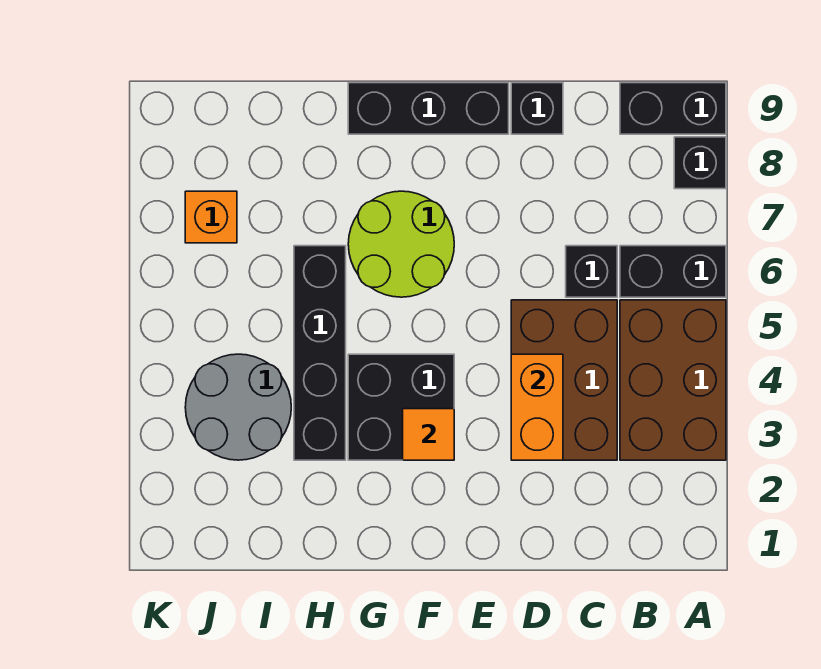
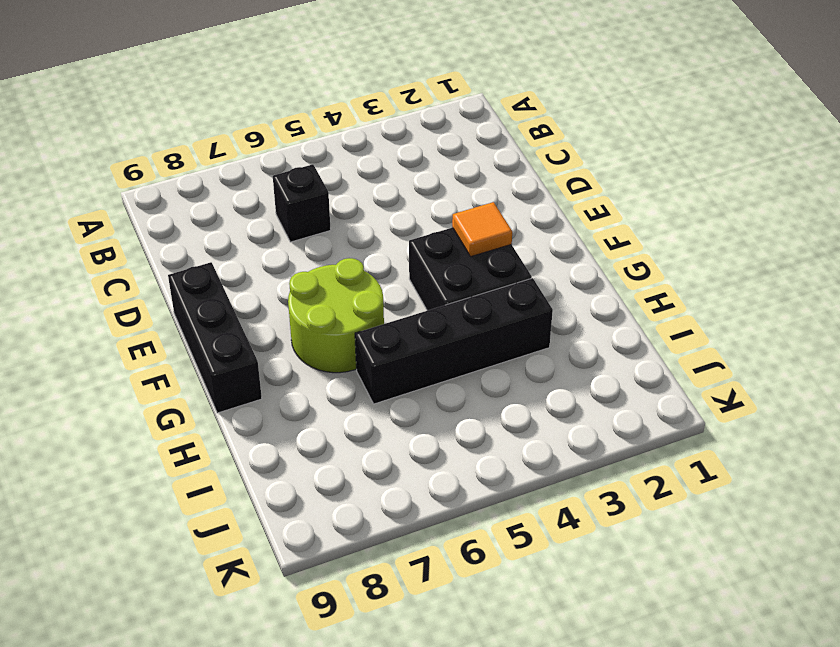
none -> brown brick A3:B5 level 1
none -> black brick A6:B6 level 1
none -> black brick A8 level 1

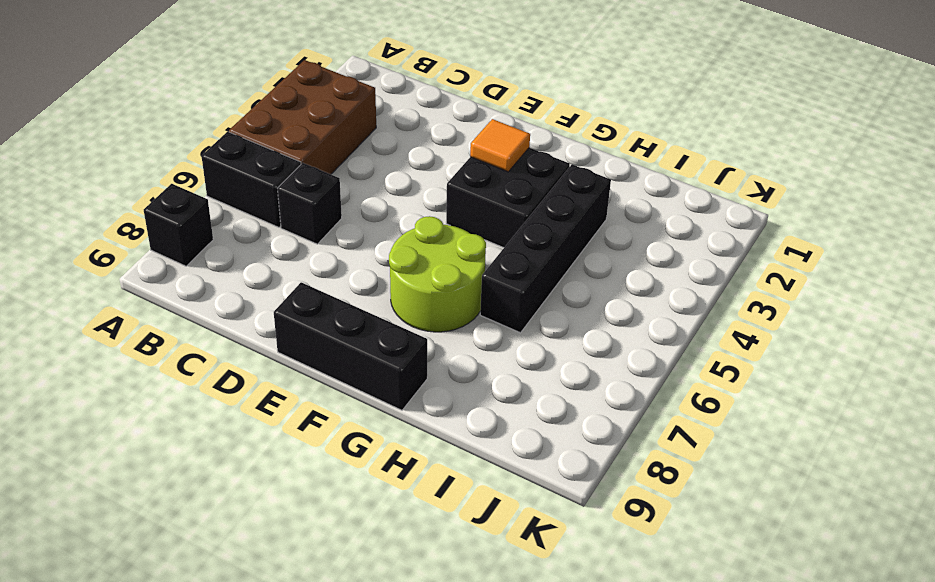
none -> black brick A9:B9 level 1
none -> brown brick C3:D5 level 1
none -> black brick D9 level 1

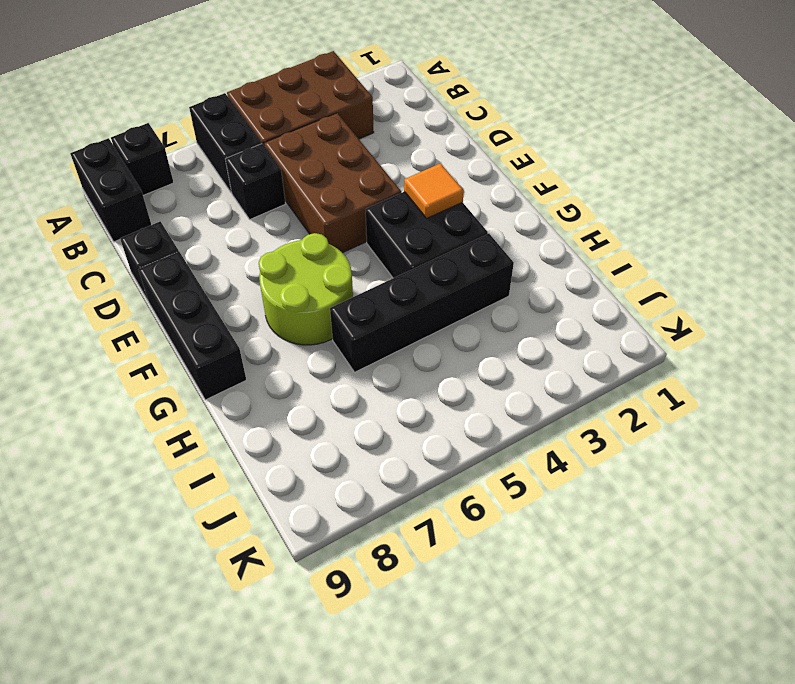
brown brick C4:E5 level 1 -> brown brick C3:D5 level 1
none -> grey round brick I3:J4 level 1
none -> orange brick J7 level 1
none -> orange brick D3:D4 level 2

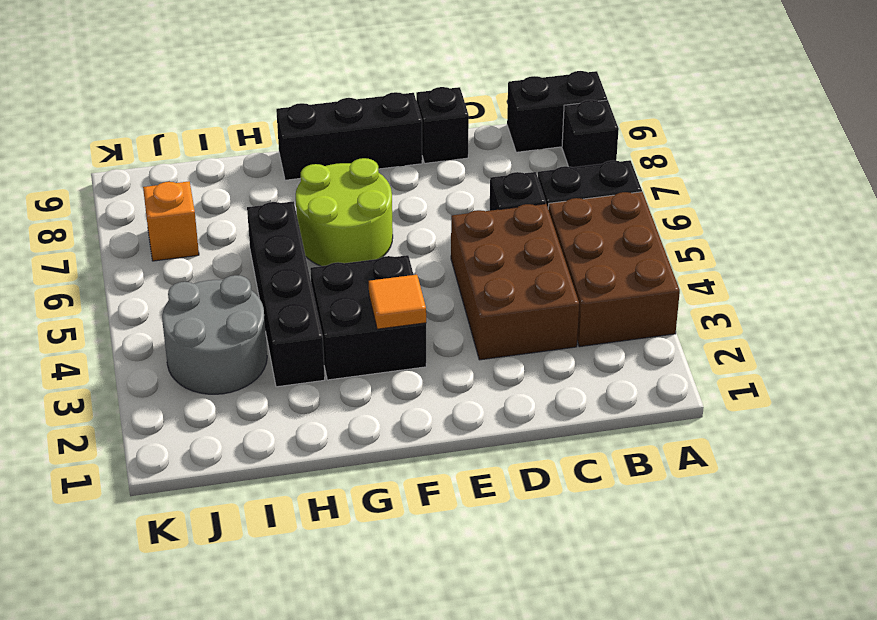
none -> orange brick D3:D4 level 2

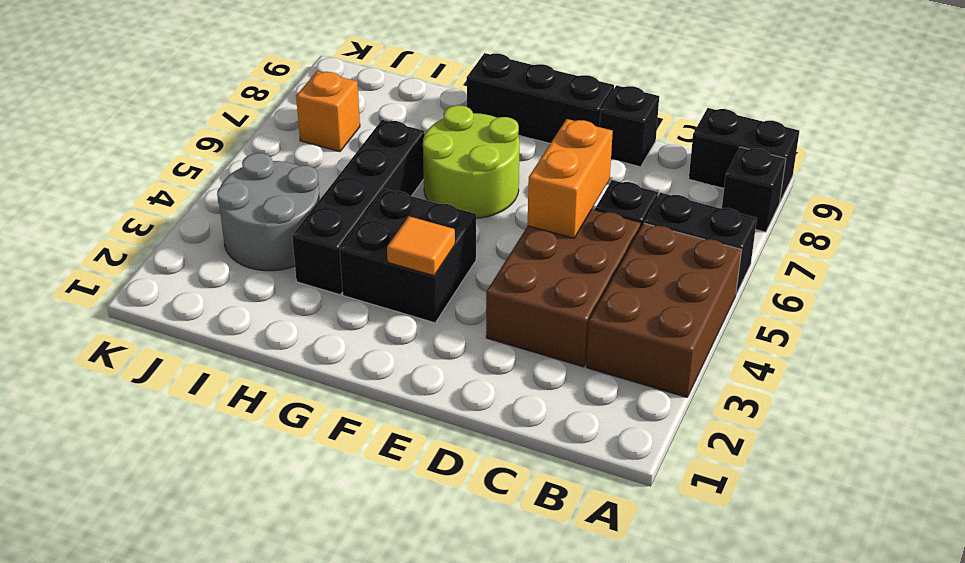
orange brick D5:D6 level 2 -> orange brick D3:D4 level 2

